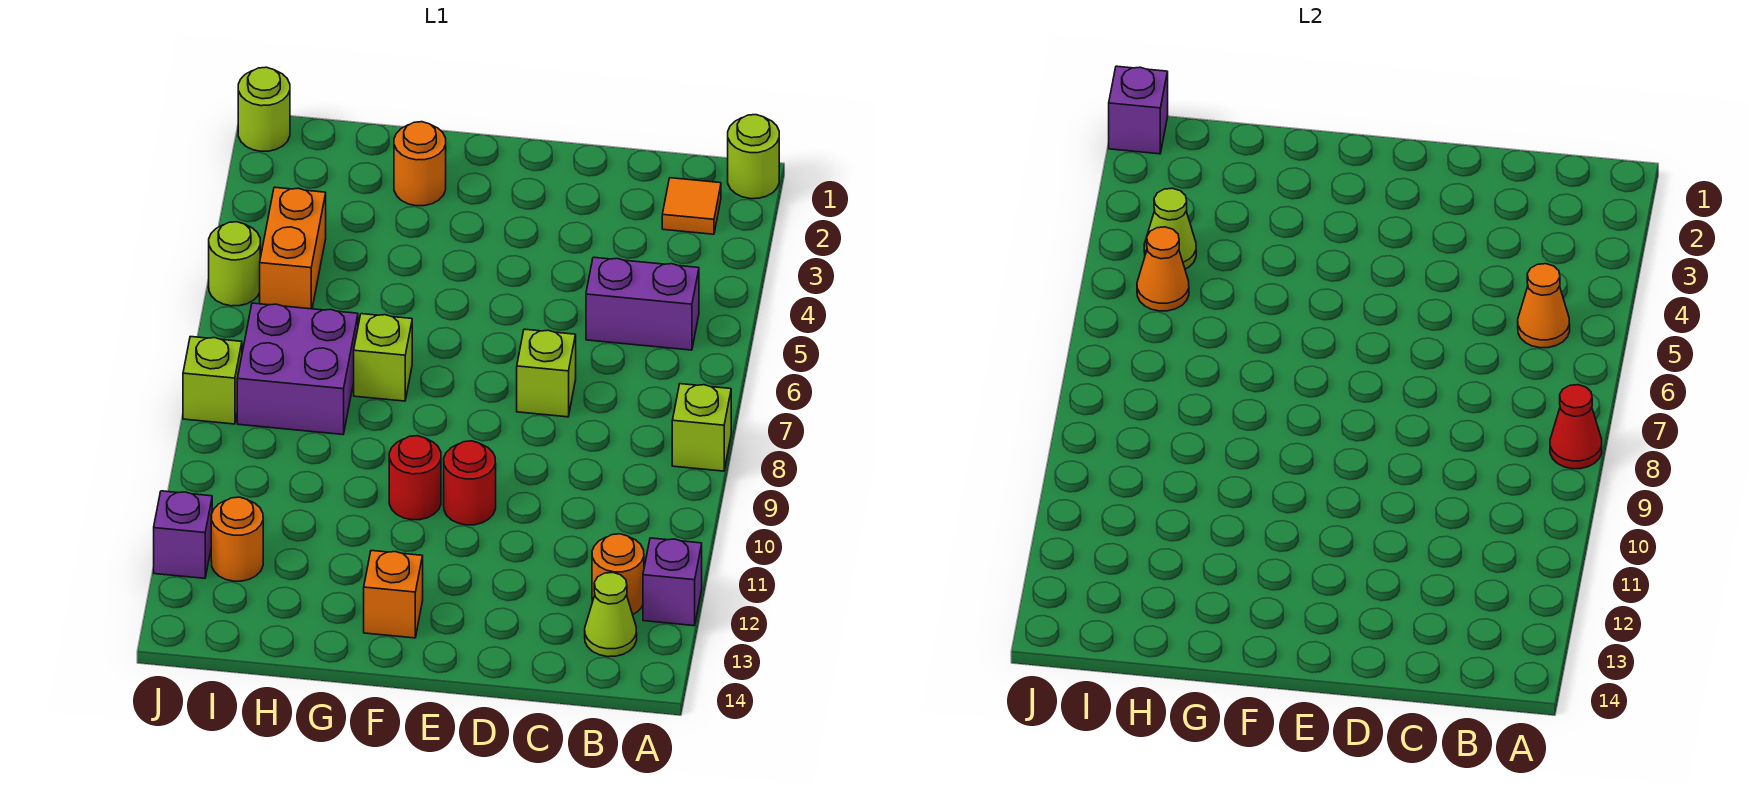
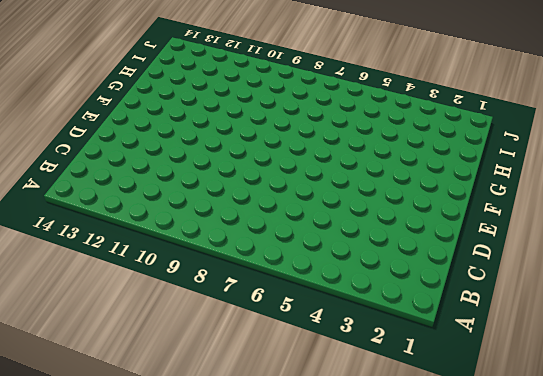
none -> lime round brick A1 level 1
none -> lime brick A8 level 1
none -> purple brick A12 level 1

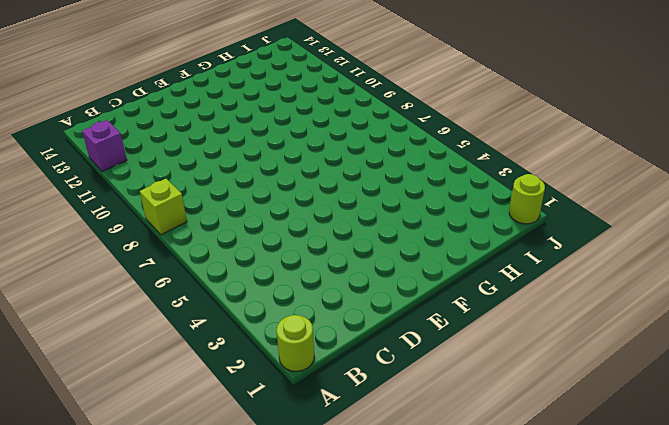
none -> orange tile B2 level 1
none -> purple brick B5:C5 level 1
none -> orange round brick B12 level 1

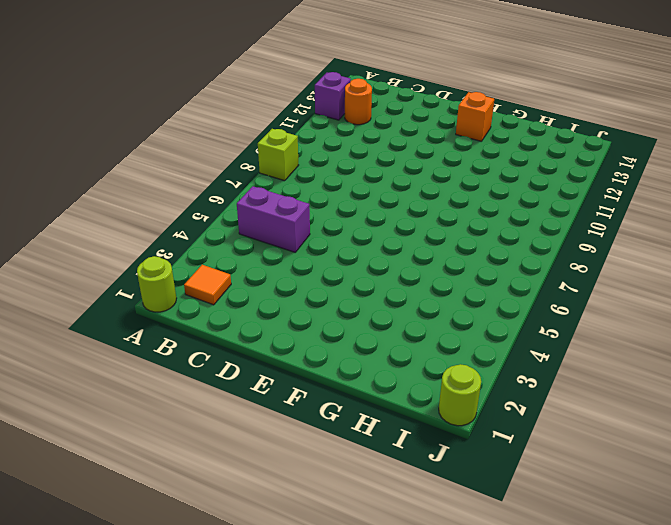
none -> lime cone B13 level 1
none -> lime brick D7 level 1
none -> red round brick E10 level 1

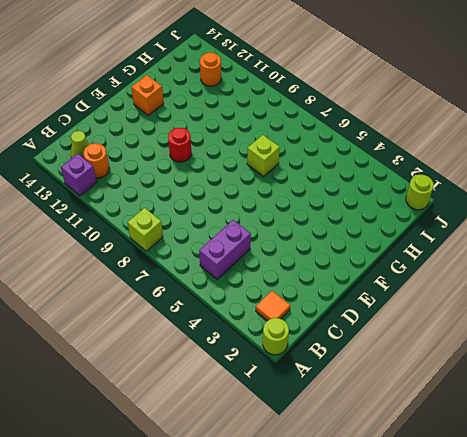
none -> lime brick D7 level 1
none -> red round brick F10 level 1
none -> orange round brick G2 level 1

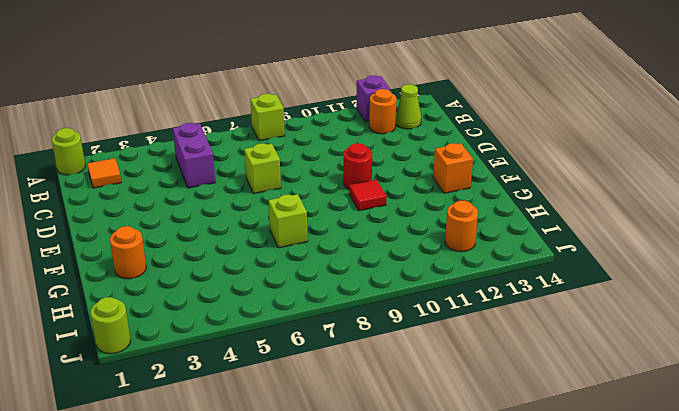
red tile F10 level 1 -> red round brick F10 level 1
none -> purple brick H7:I8 level 1
none -> orange brick I4:I5 level 1
none -> lime round brick J5 level 1

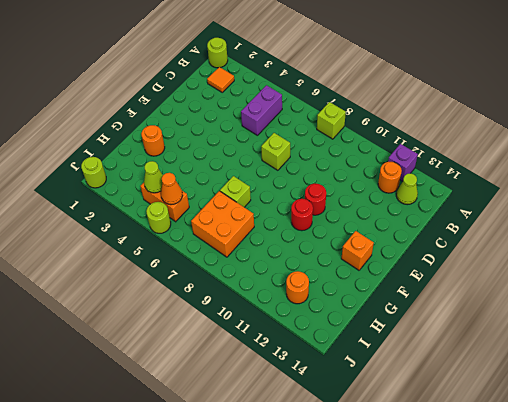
orange brick H7:I8 level 1 -> purple brick H7:I8 level 1
none -> lime brick J8 level 1
none -> purple brick J12 level 1
none -> red cone A8 level 2

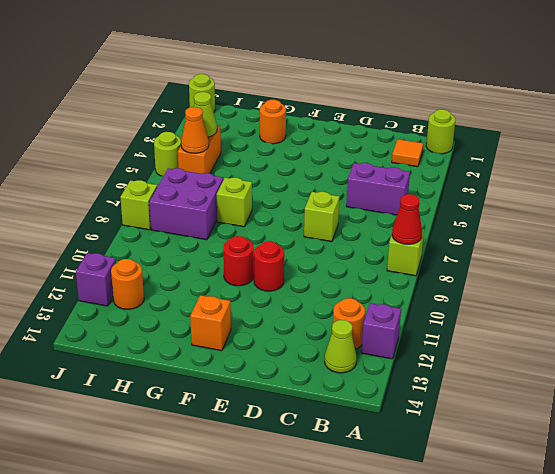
none -> orange cone B5 level 2
none -> purple brick J1 level 2

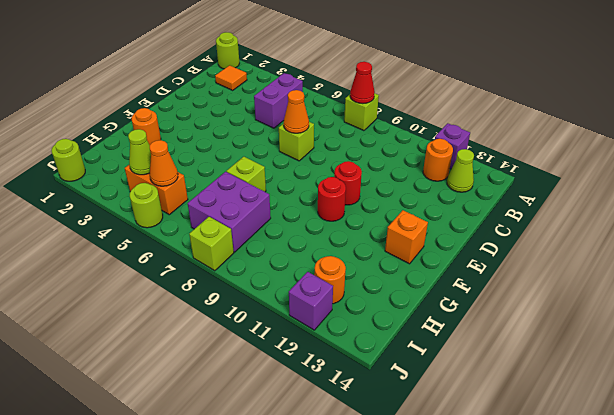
orange cone D7 level 2 -> orange cone B5 level 2
none -> purple brick J1 level 2

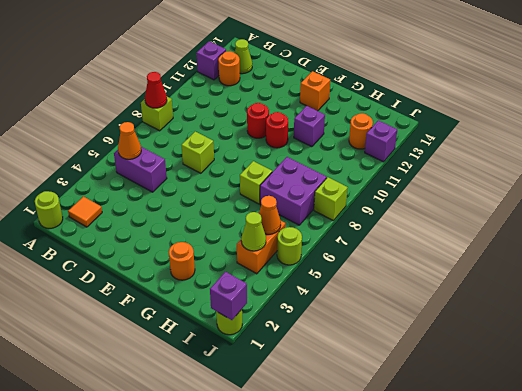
purple brick G11 level 1 -> none

